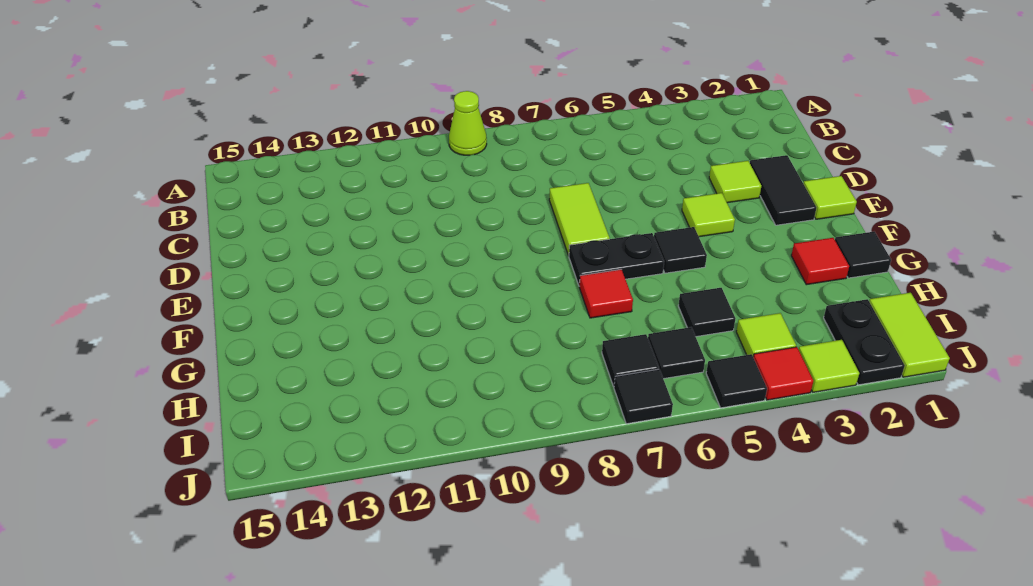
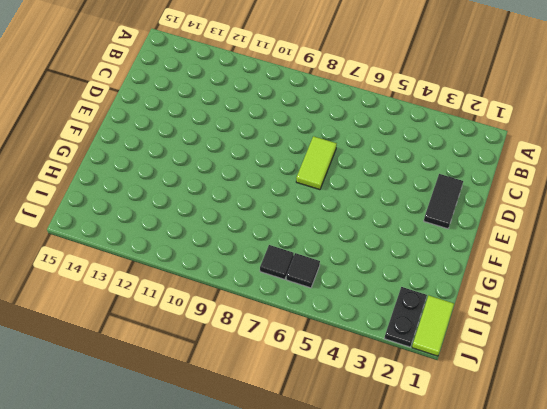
none -> lime cone A9 level 1
none -> lime tile D3 level 1
none -> lime tile E1 level 1

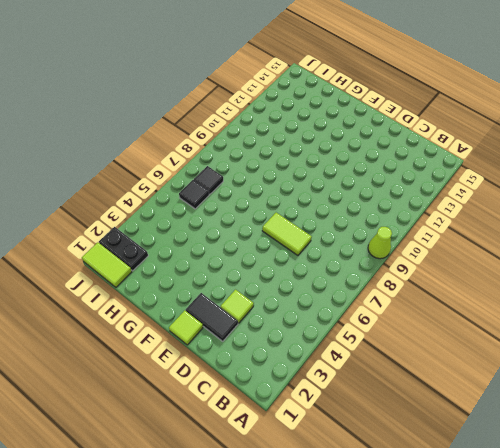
none -> lime tile E4 level 1
none -> black tile F5 level 1
none -> black plate F6:F7 level 1

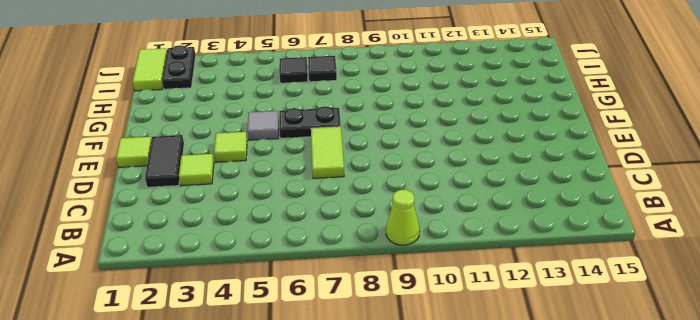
grey tile F5 level 1 -> black tile F5 level 1
none -> black tile G1 level 1
none -> red tile G2 level 1
none -> red tile G7 level 1

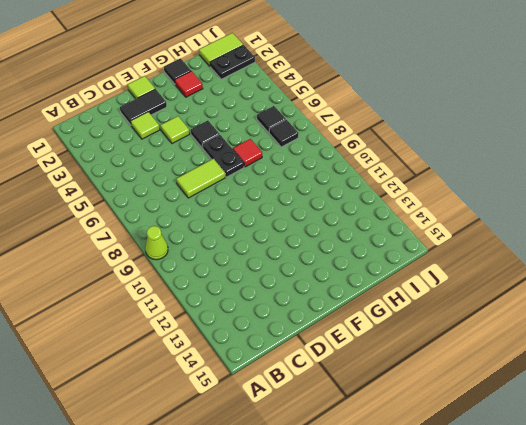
none -> black tile H5 level 1
none -> lime tile I4 level 1
none -> lime tile J3 level 1

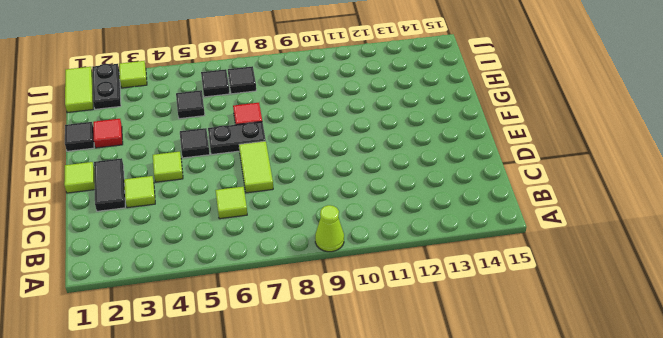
lime tile C6 level 1 -> lime tile I4 level 1
none -> red tile J4 level 1
none -> black tile J5 level 1
none -> black tile J7 level 1

